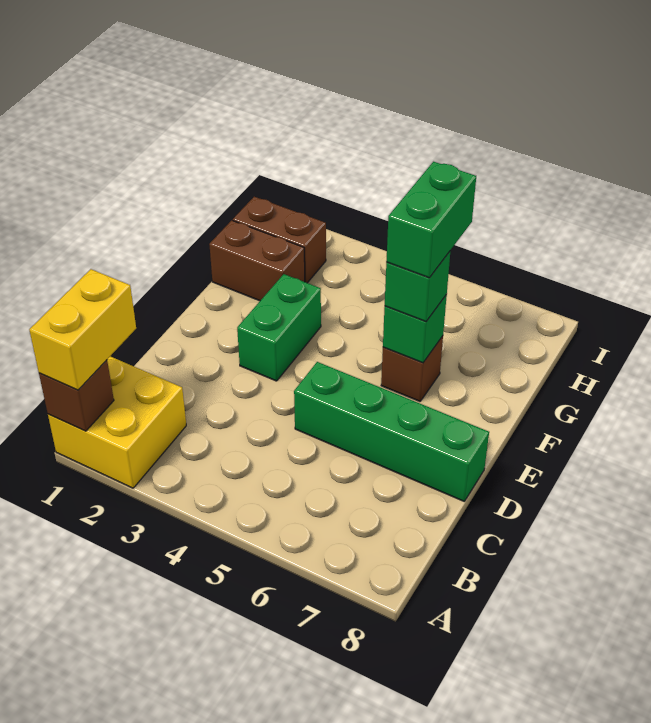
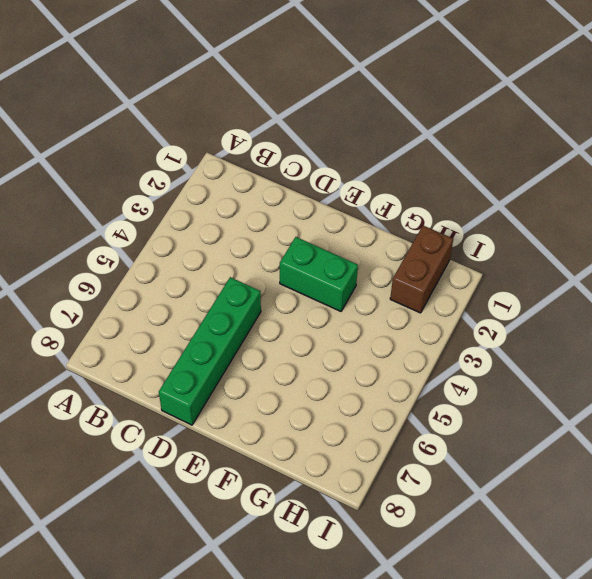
none -> yellow brick A1:B2 level 1
none -> brown brick F6 level 1

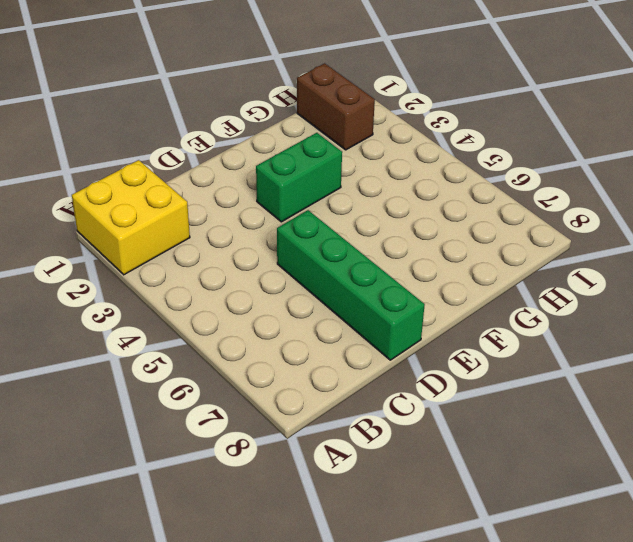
none -> brown brick F6 level 1
none -> brown brick G1:G2 level 1

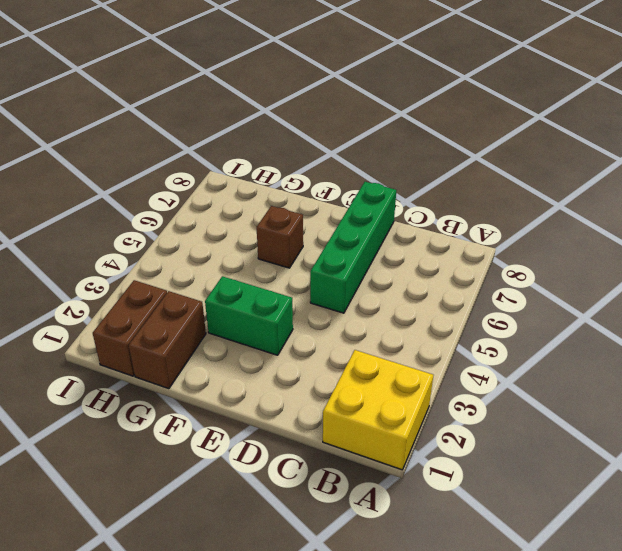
none -> brown brick A1 level 2
none -> green brick F6 level 2

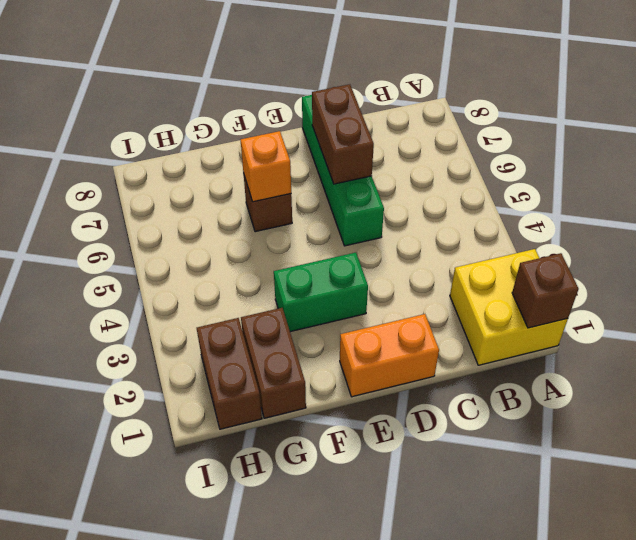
orange brick D1:E1 level 1 -> none
brown brick D6:D7 level 2 -> none
orange brick F6 level 2 -> green brick F6 level 2
none -> yellow brick A1:B1 level 3
none -> green brick F6 level 3

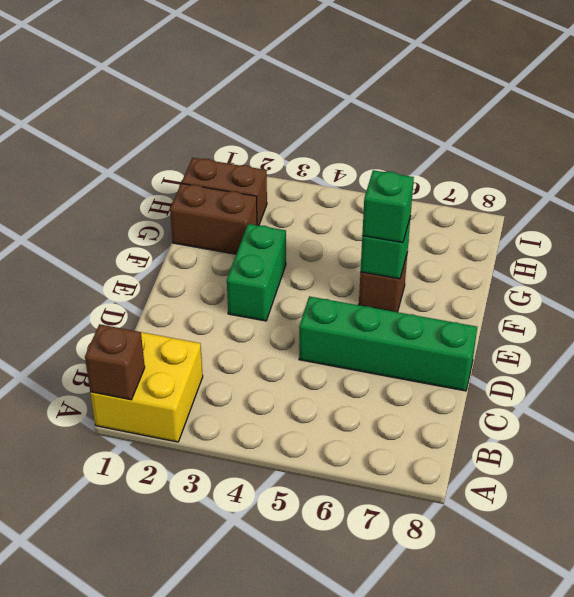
none -> yellow brick A1:B1 level 3
none -> green brick F6:G6 level 4

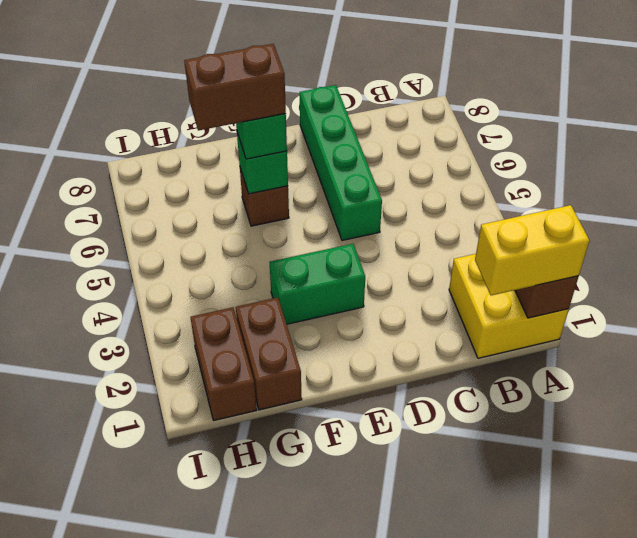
brown brick F6:G6 level 4 -> green brick F6:G6 level 4

